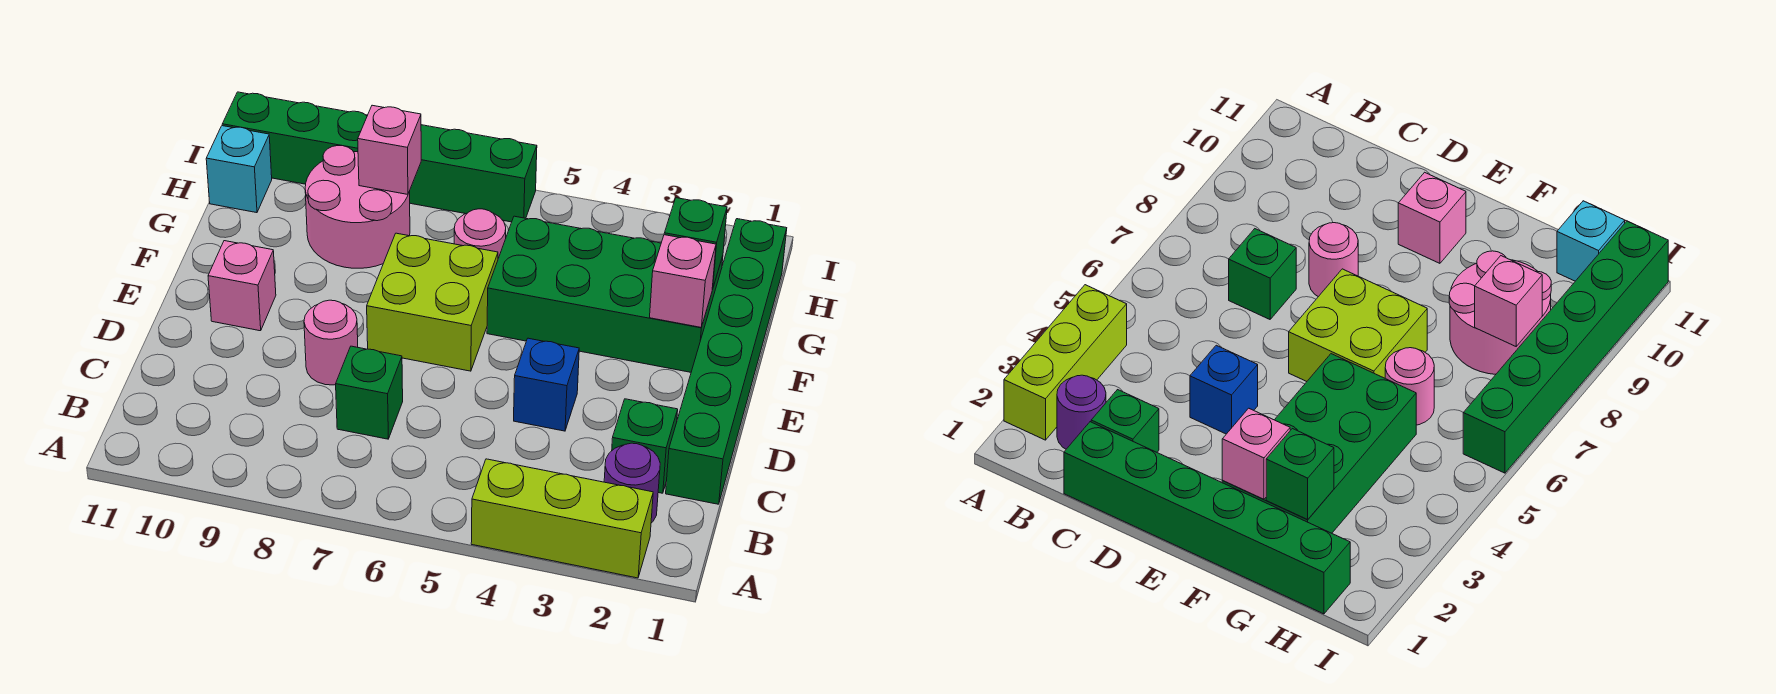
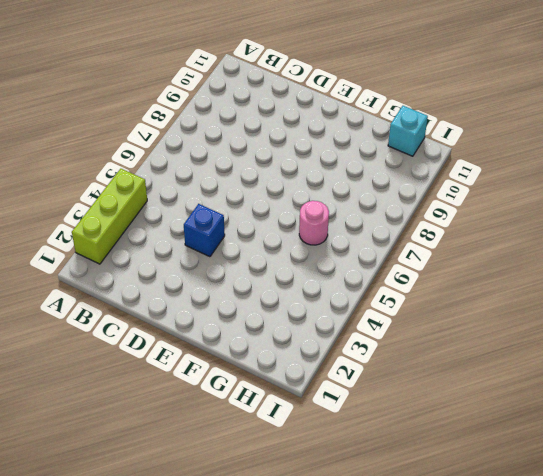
none -> purple round brick B2 level 1
none -> green brick C1:H1 level 1
none -> green brick C2 level 1

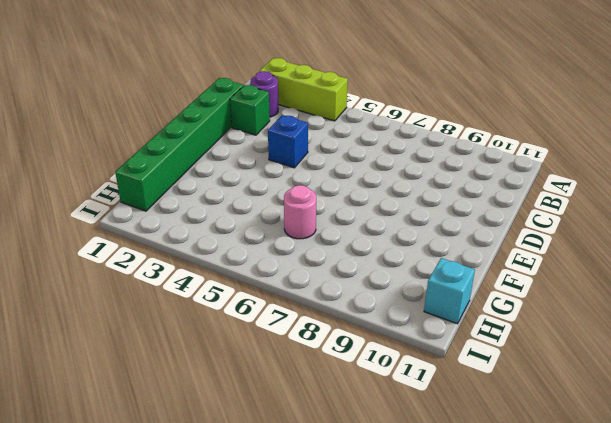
none -> green brick C7 level 1
none -> pink round brick D8 level 1
none -> lime brick E6:F7 level 1

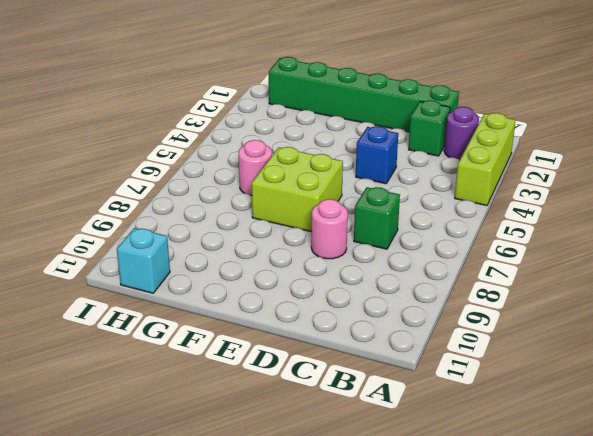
none -> pink brick E10 level 1
none -> green brick F2:G5 level 1
none -> pink round brick G8:H9 level 1

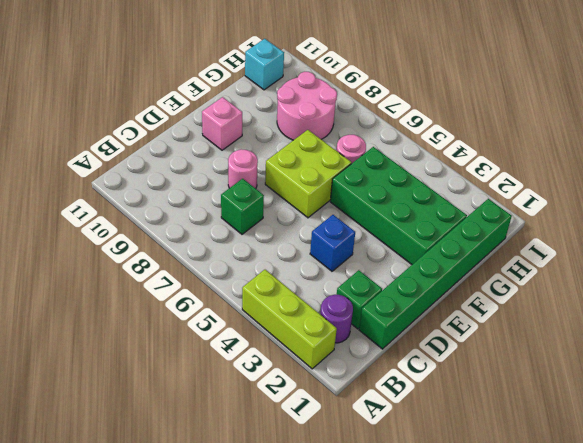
none -> green brick I6:I11 level 1
none -> pink brick F2 level 2
none -> green brick G2 level 2

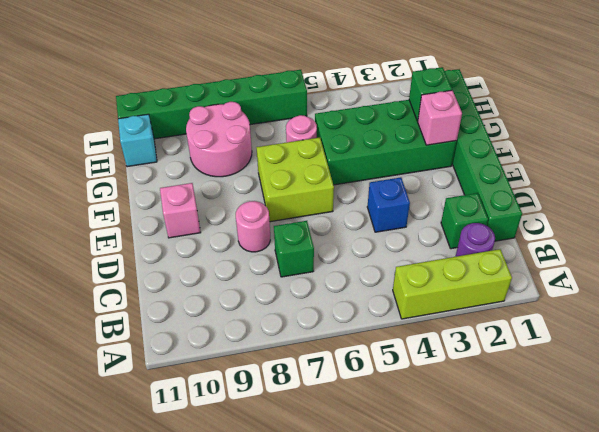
none -> pink brick H8 level 2

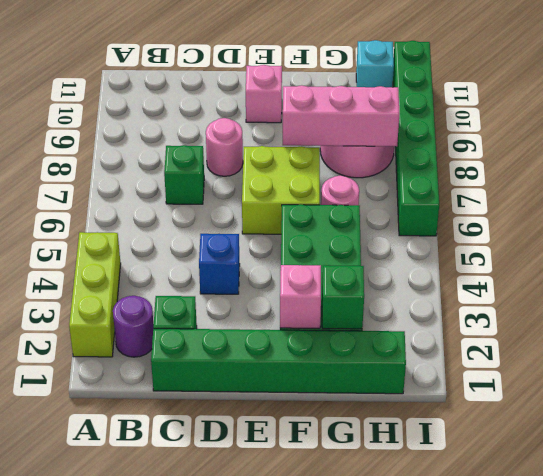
pink brick F8:H8 level 2 -> pink brick H8 level 2

